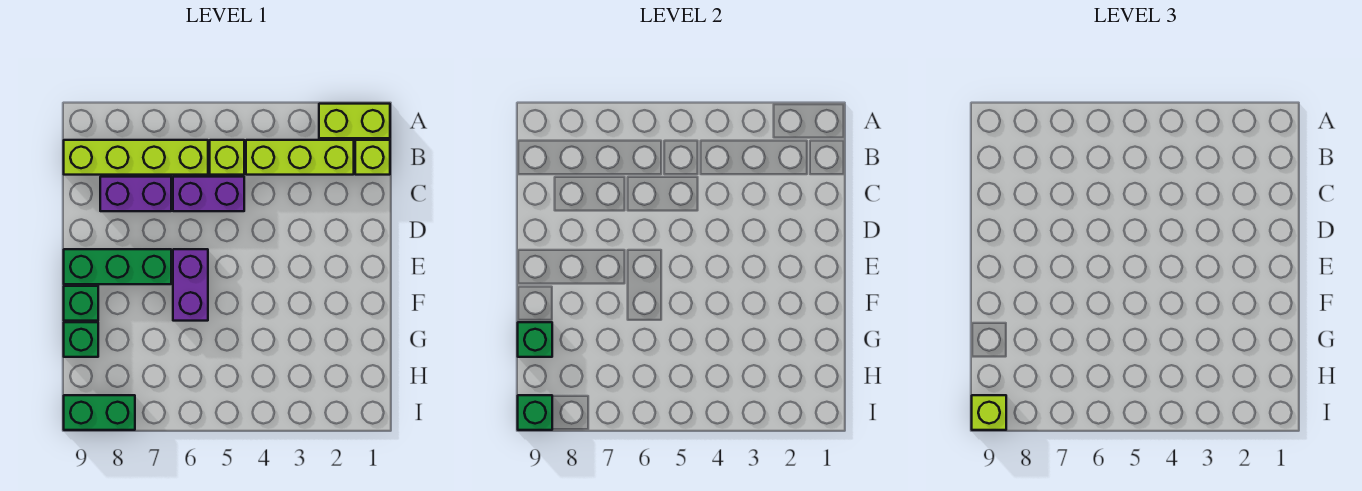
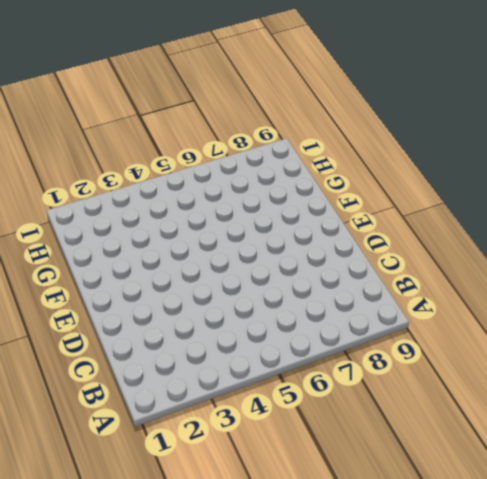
none -> lime brick A1:A2 level 1
none -> lime brick B1 level 1
none -> lime brick B2:B4 level 1

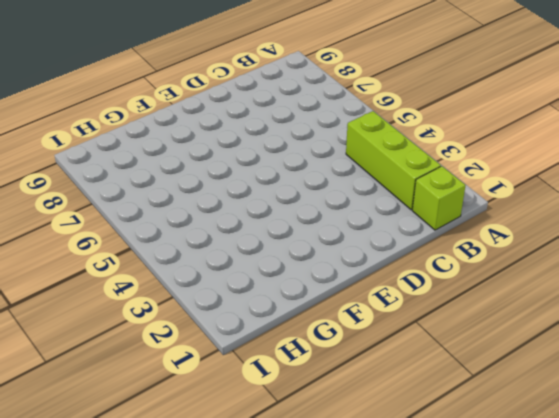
none -> lime brick A1:A2 level 1
none -> lime brick B5 level 1
none -> lime brick B6:B9 level 1

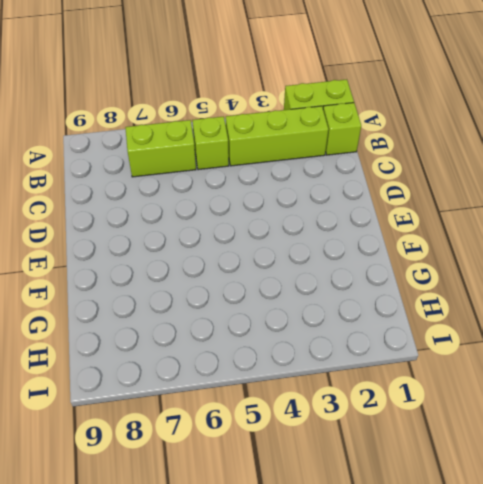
lime brick B6:B7 level 1 -> lime brick B6:B9 level 1
none -> purple brick C5:C6 level 1
none -> purple brick C7:C8 level 1
none -> purple brick E6:F6 level 1

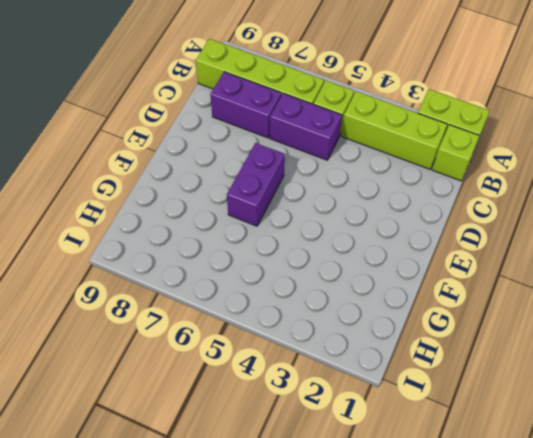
none -> green brick E7:E9 level 1
none -> green brick F9 level 1
none -> green brick G9 level 1

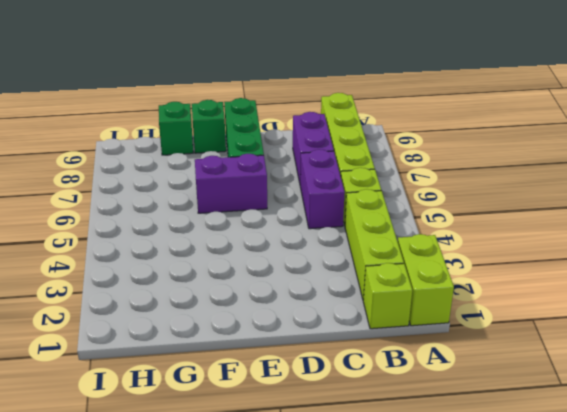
none -> green brick I8:I9 level 1
none -> green brick G9 level 2
none -> green brick I9 level 2

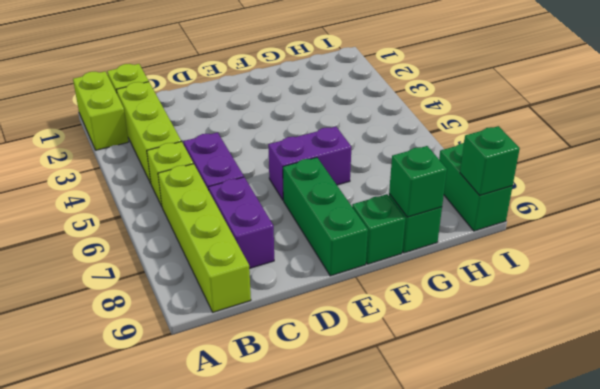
none -> lime brick I9 level 3

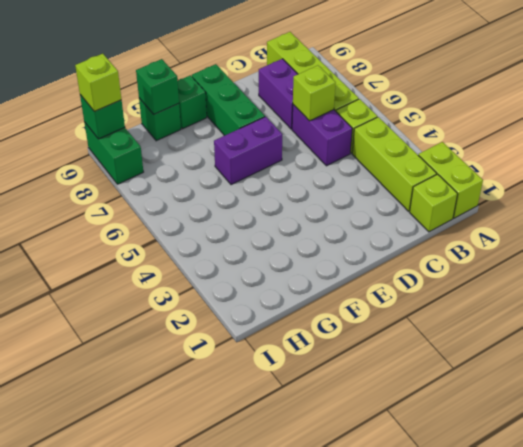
lime brick C6 level 2 -> none

